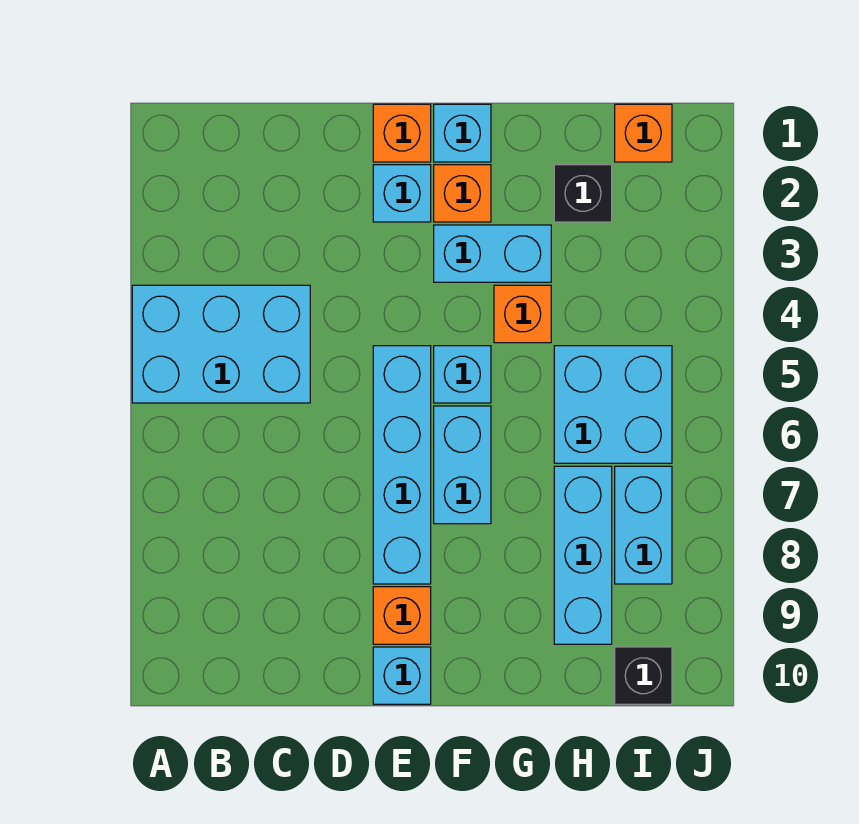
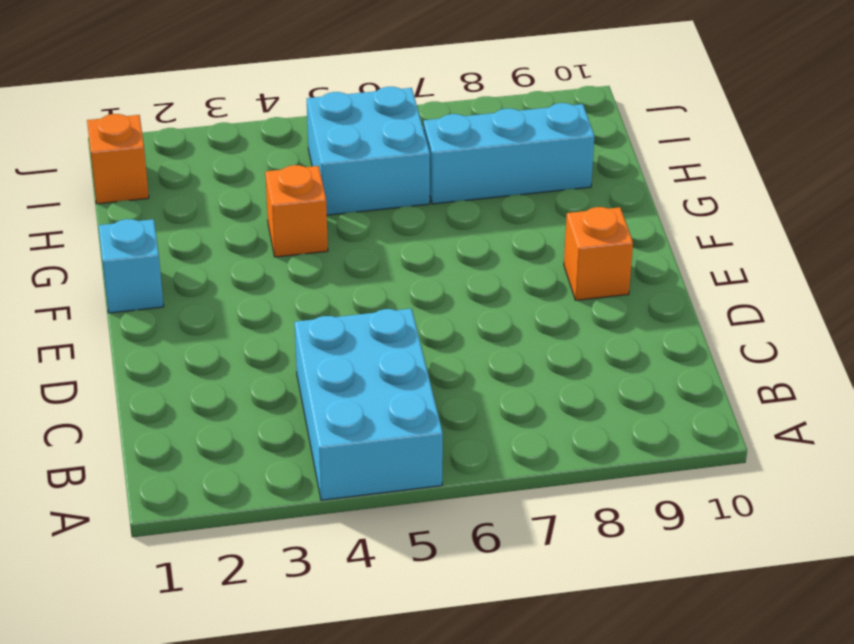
none -> orange brick E1 level 1
none -> cyan brick E2 level 1
none -> cyan brick E5:E8 level 1

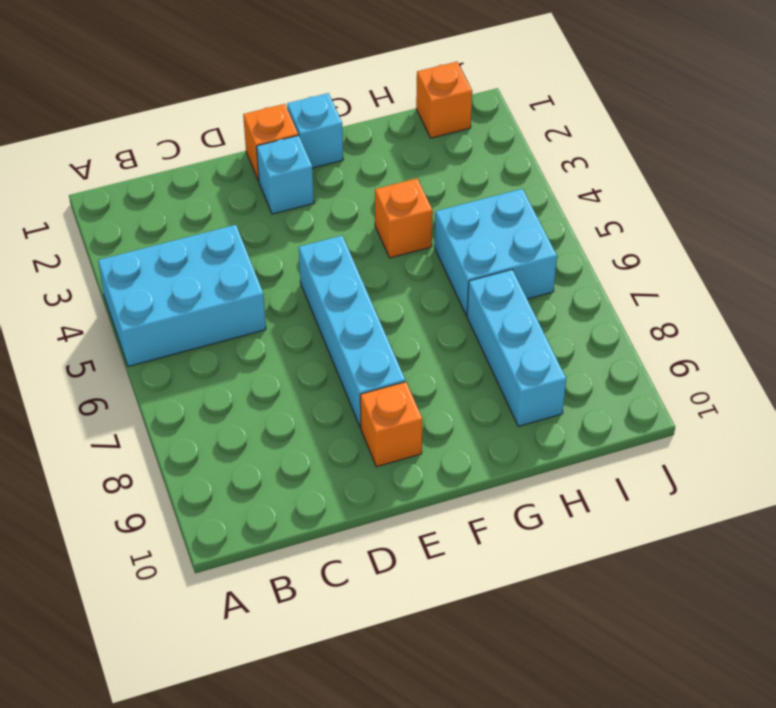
none -> cyan brick E10 level 1
none -> orange brick F2 level 1
none -> cyan brick F3:G3 level 1

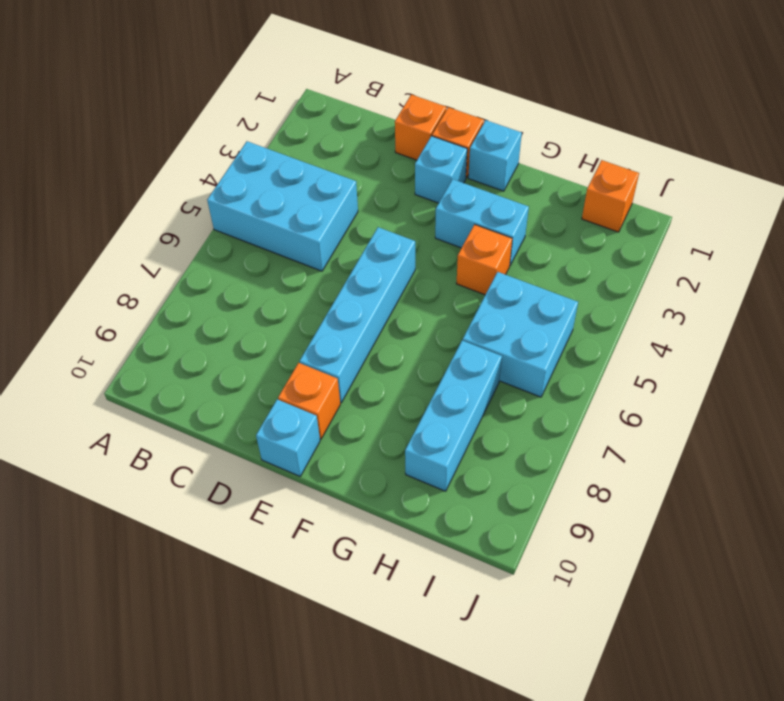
orange brick D1 level 1 -> orange brick F2 level 1
none -> cyan brick F5 level 1
none -> cyan brick F6:F7 level 1
none -> black brick H2 level 1

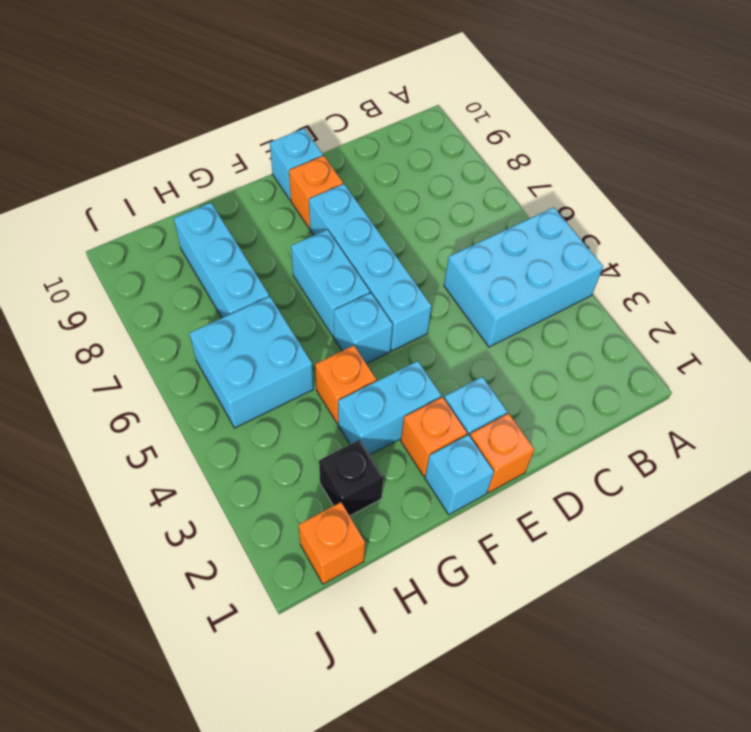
none -> cyan brick I7:I8 level 1
none -> black brick I10 level 1

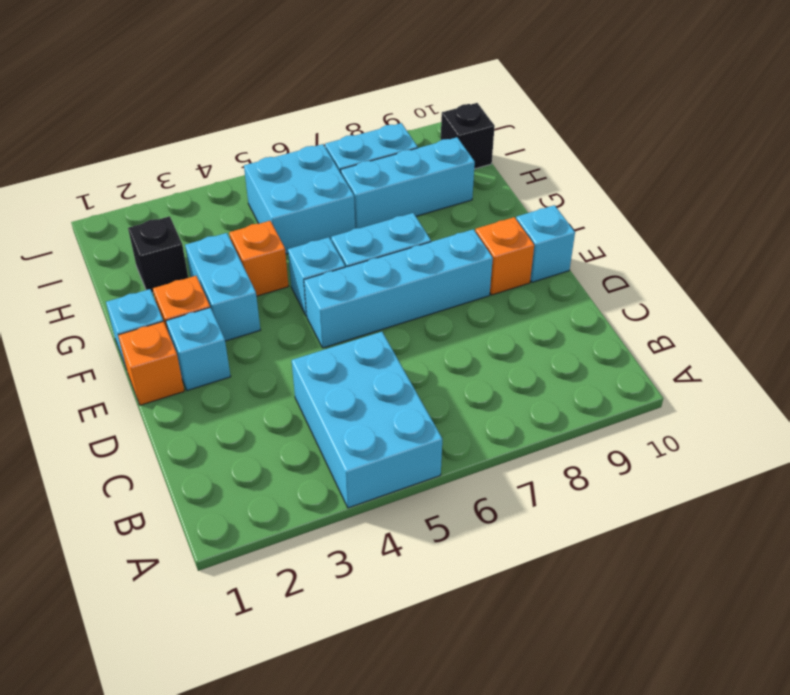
none -> orange brick I1 level 1

